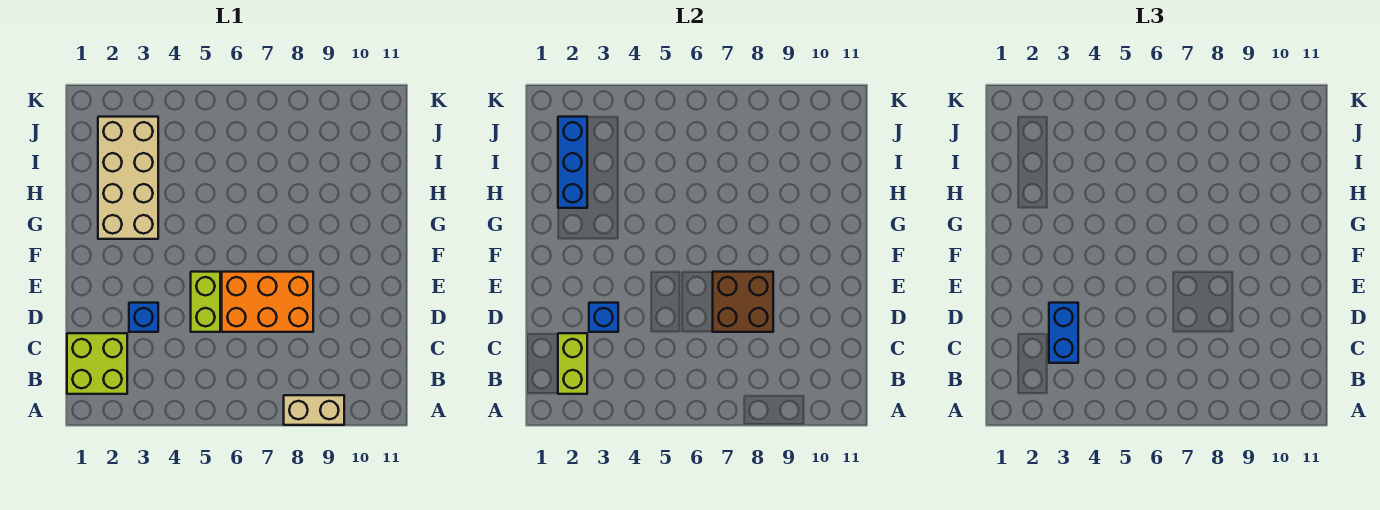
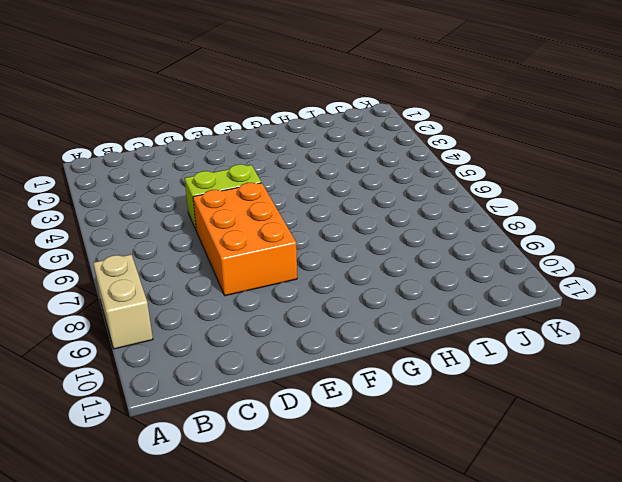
none -> lime brick B1:C2 level 1
none -> blue brick D3 level 1

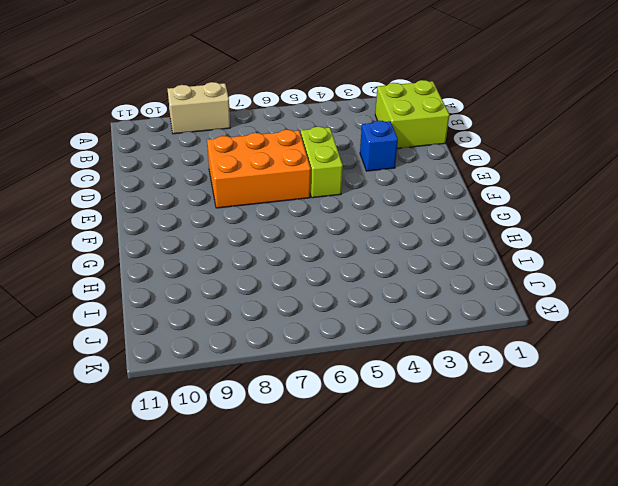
none -> tan brick G2:J3 level 1
none -> lime brick B2:C2 level 2

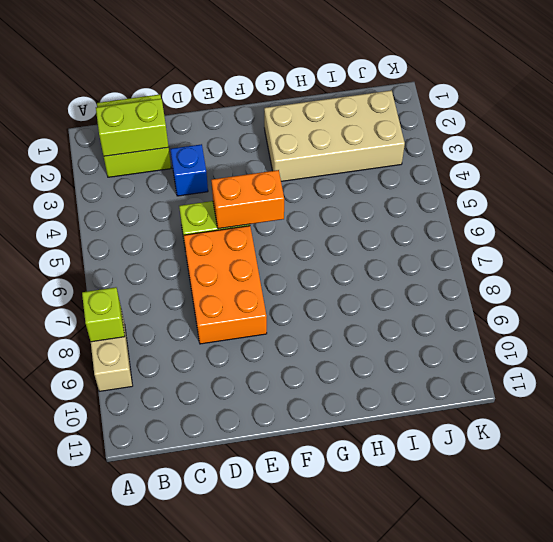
lime brick A8 level 2 -> none
orange brick E5:F5 level 2 -> none
none -> blue brick D3 level 2
none -> brown brick D7:E8 level 2

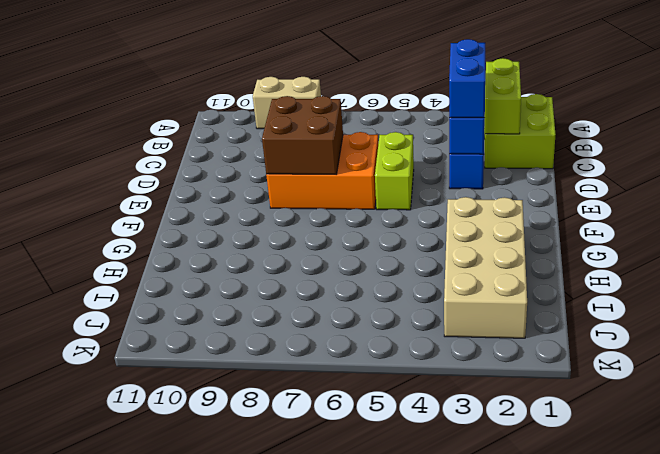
none -> blue brick H2:J2 level 2

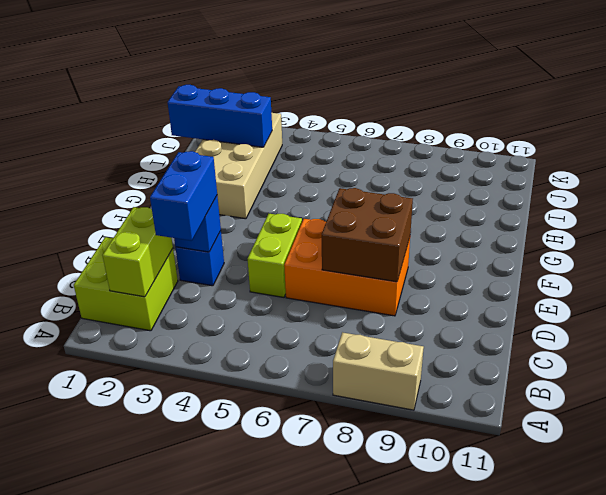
blue brick I1:I3 level 2 -> blue brick H2:J2 level 2

